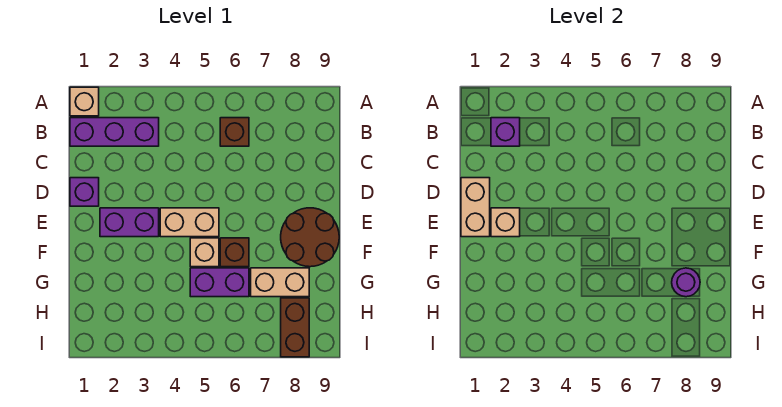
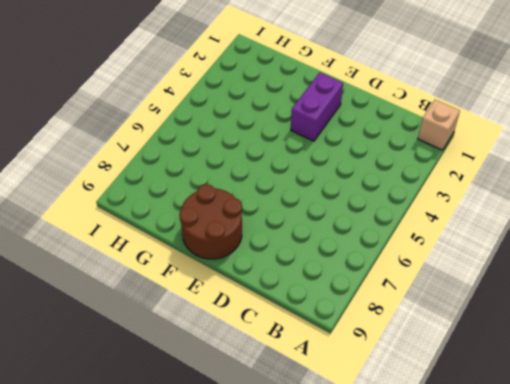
none -> purple brick B1:B3 level 1
none -> brown brick B6 level 1
none -> purple brick D1 level 1

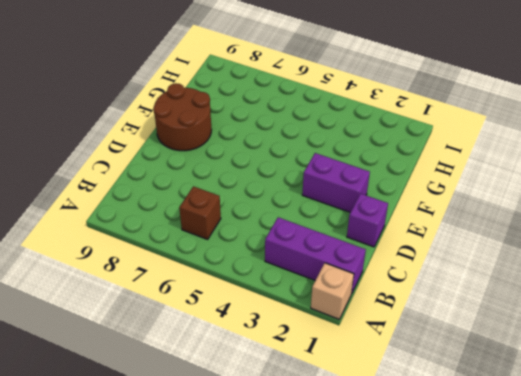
none -> tan brick E4:E5 level 1
none -> tan brick F5 level 1
none -> brown brick F6 level 1

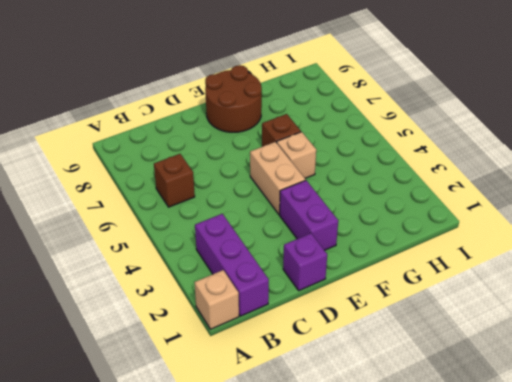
none -> purple brick G5:G6 level 1
none -> tan brick G7:G8 level 1
none -> brown brick H8:I8 level 1

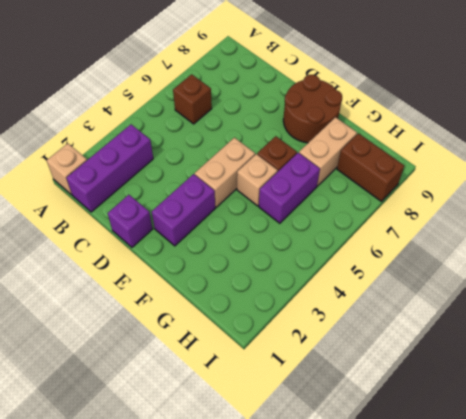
none -> purple brick B2 level 2
none -> tan brick D1:E1 level 2
none -> tan brick E2 level 2

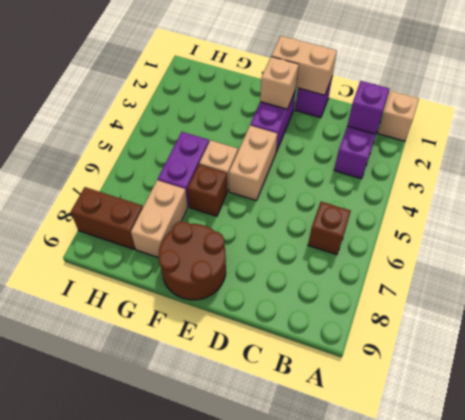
none -> purple round brick G8 level 2

